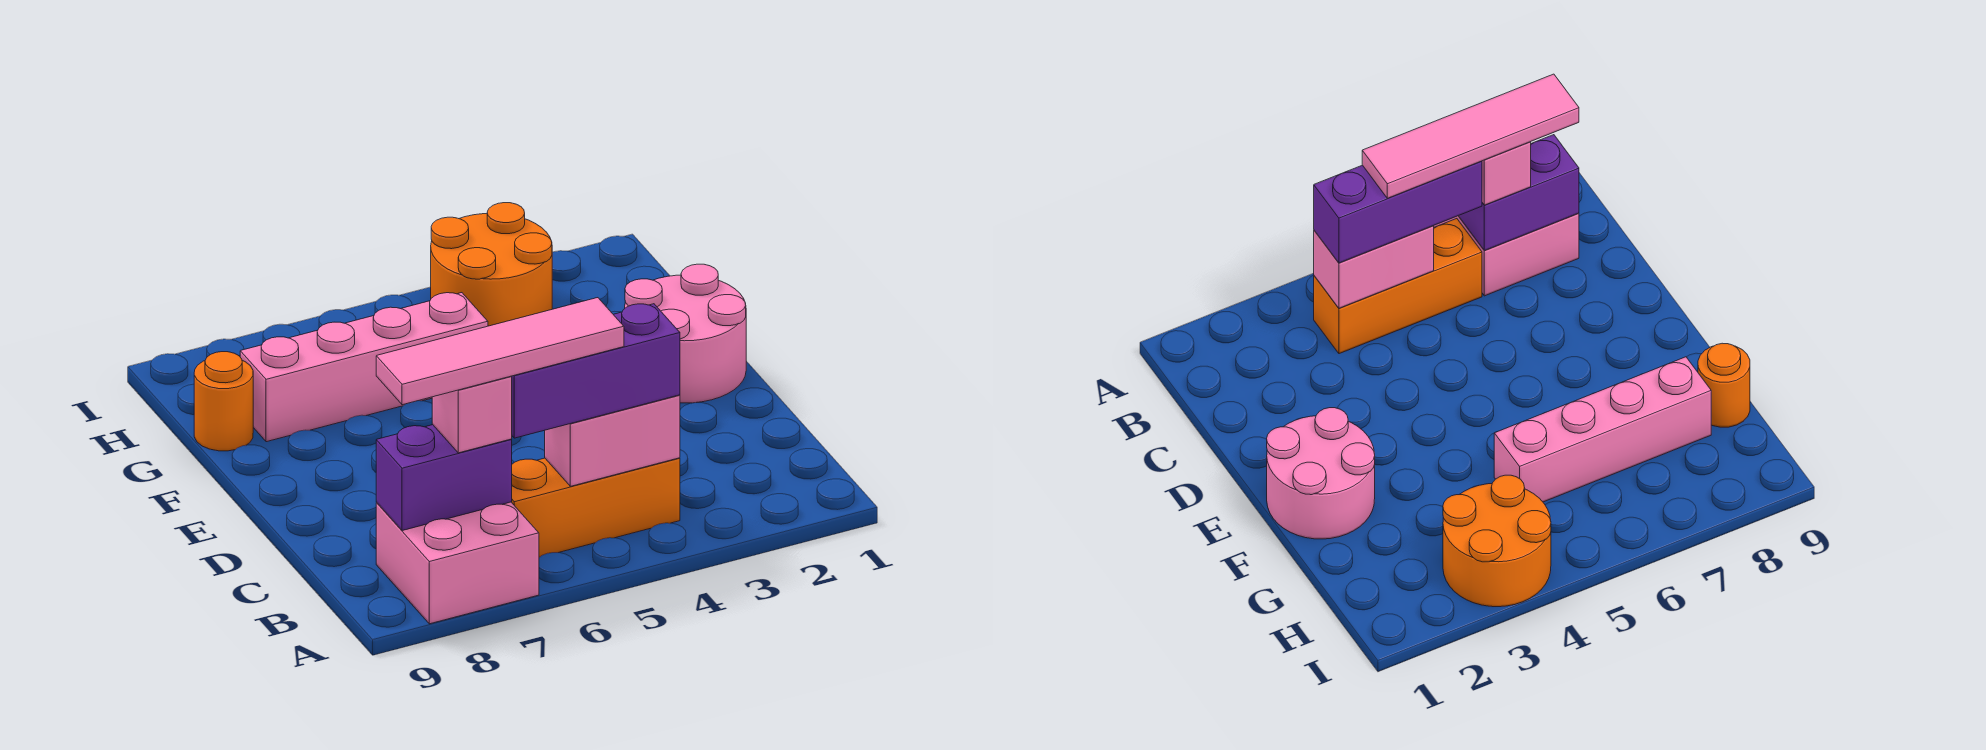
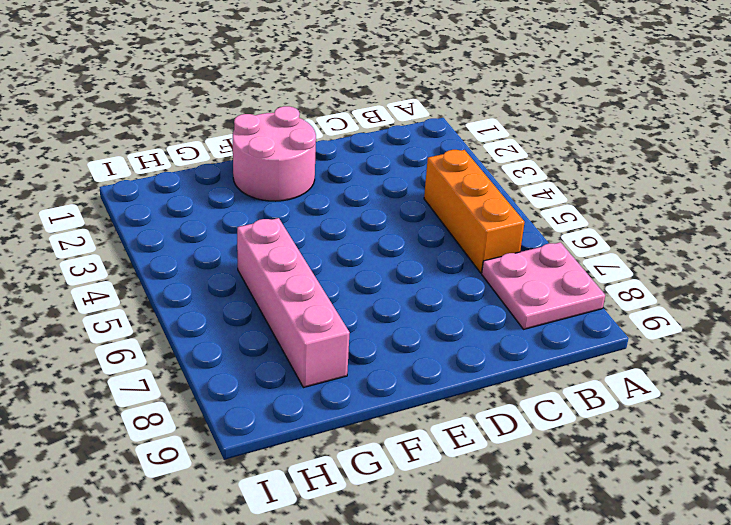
pink plate A7:B8 level 1 -> pink brick A7:B8 level 1
none -> orange round brick G9 level 1
none -> orange round brick H3:I4 level 1

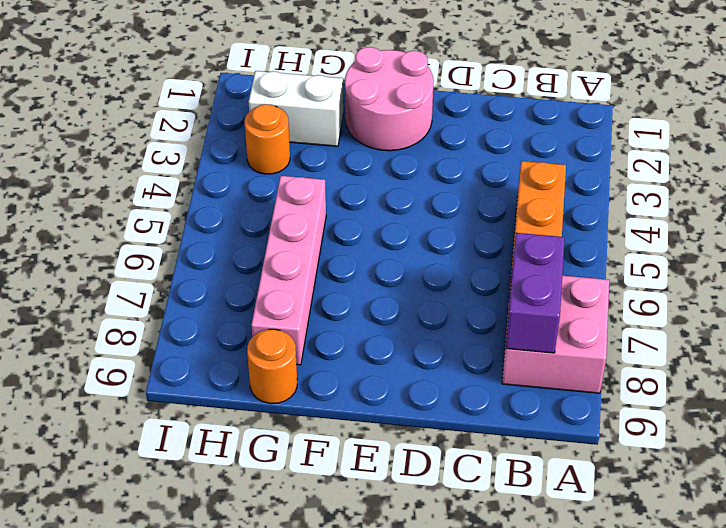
white brick G2:H2 level 1 -> none
orange round brick H3 level 1 -> orange round brick H3:I4 level 1
none -> pink brick B4:B5 level 2
none -> purple brick B4:B6 level 3

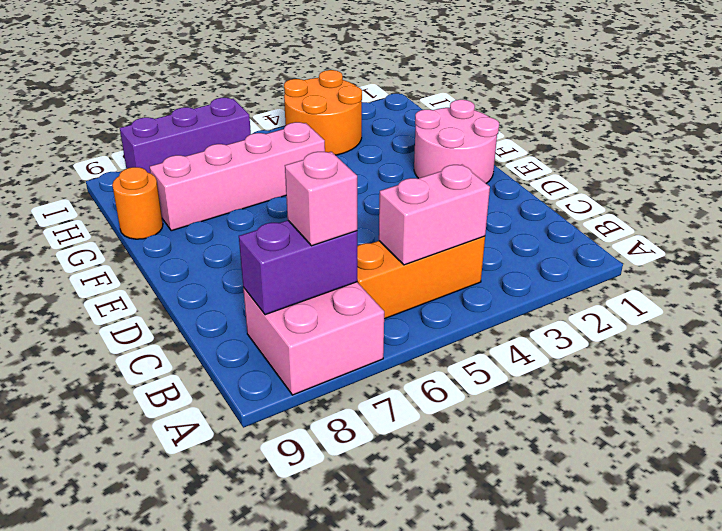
purple brick I6:I8 level 1 -> purple brick B4:B6 level 3
none -> pink tile B5:B8 level 4

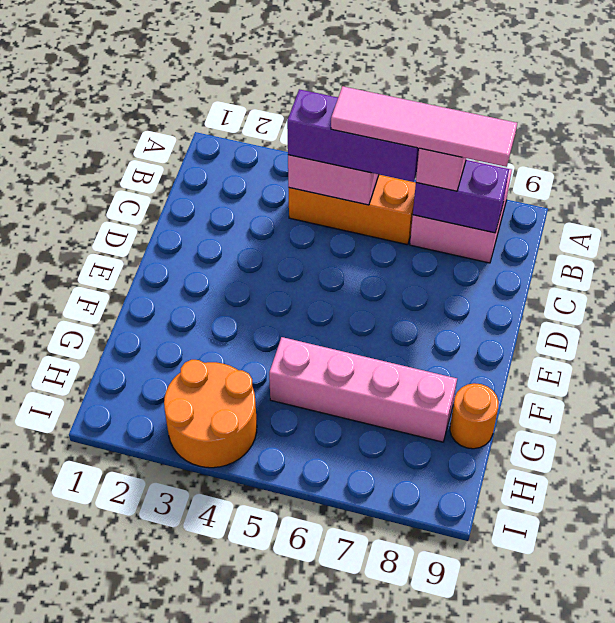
none -> pink round brick E1:F2 level 1

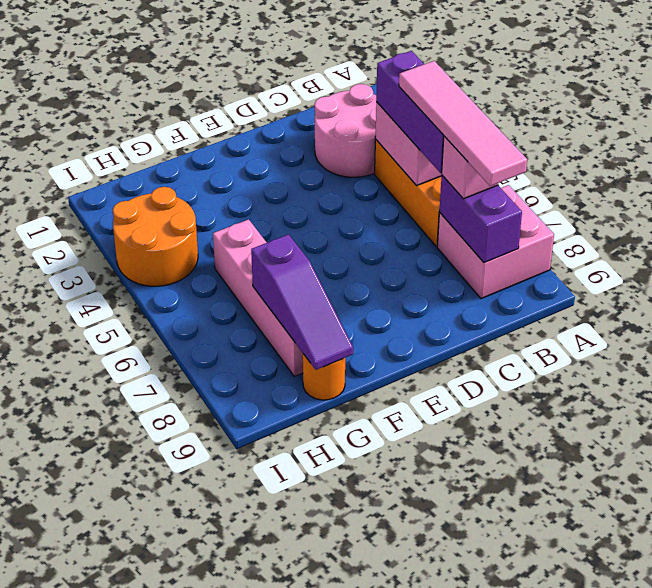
pink round brick B2:C3 level 1 -> pink round brick E1:F2 level 1
purple slope G7:G9 level 2 top 7 -> none

